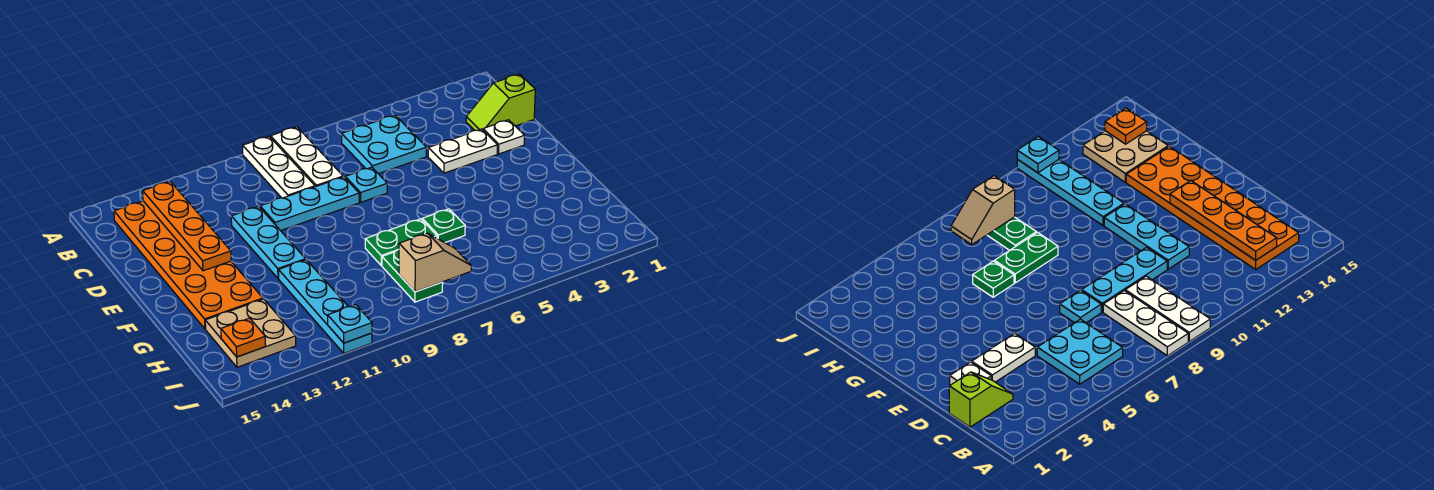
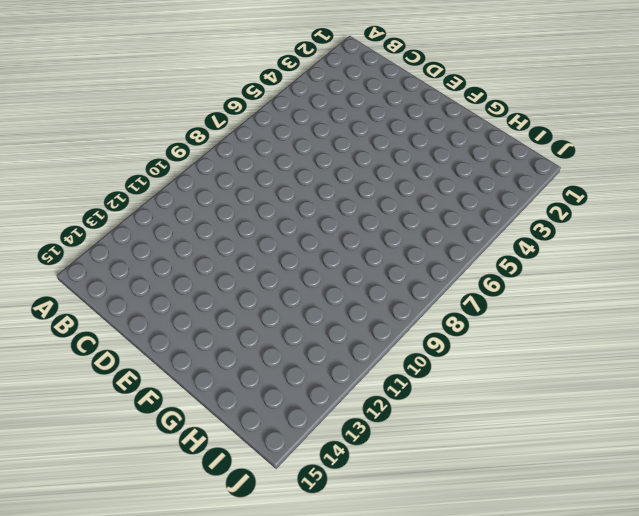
none -> white plate A8:C8 level 1
none -> white plate A9:C9 level 1
none -> cyan plate B5:C6 level 1

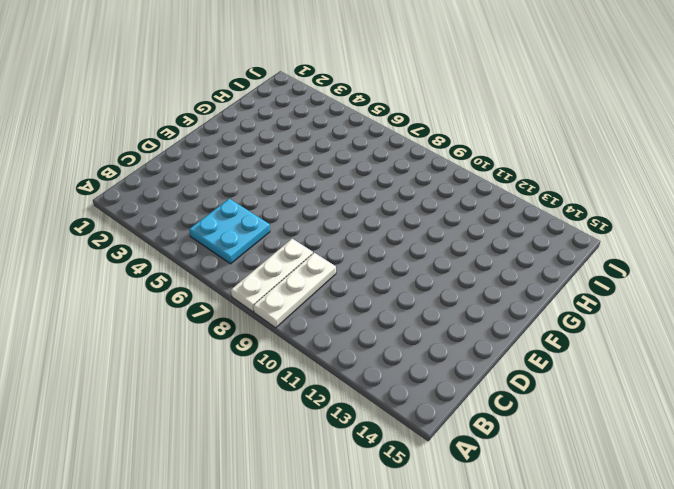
none -> orange plate B13:G14 level 1
none -> lime slope C1:C2 level 1 top 1
none -> white plate D2 level 1

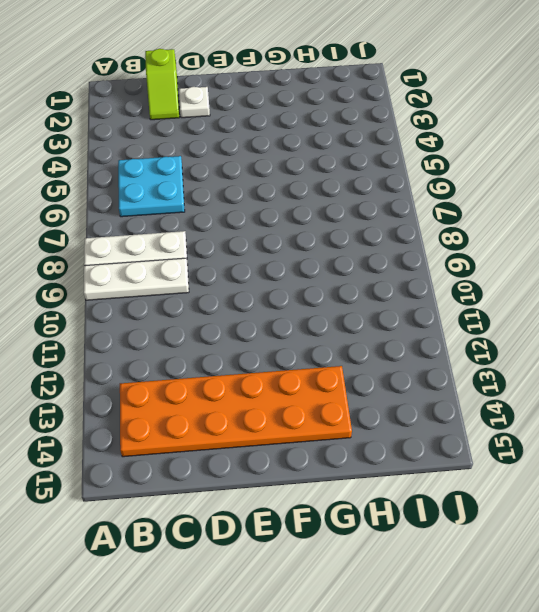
none -> white plate D3:D4 level 1
none -> cyan plate D7 level 1
none -> cyan plate D8:D10 level 1

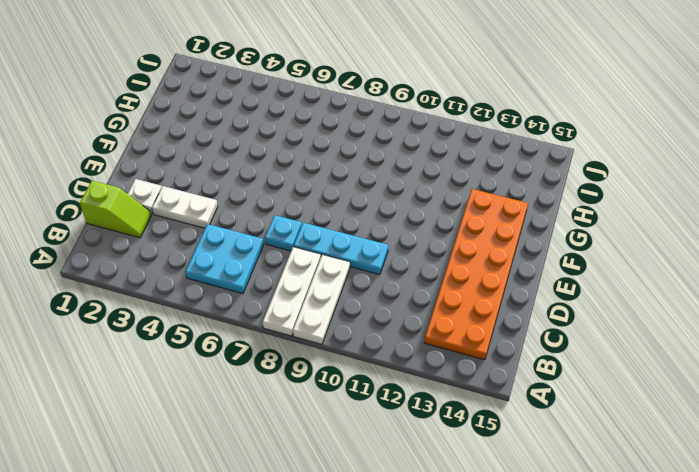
none -> cyan plate D11:F11 level 1
none -> green plate G6 level 1
none -> green plate G7:G8 level 1

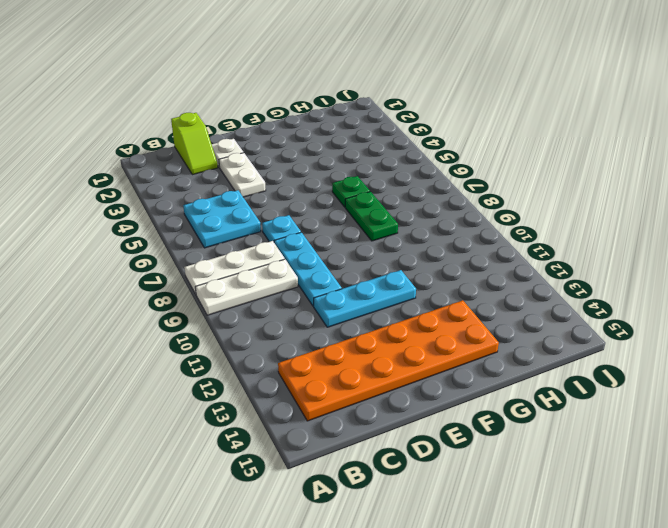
none -> cyan plate G11:J11 level 1
none -> green plate H8:I8 level 1
none -> tan plate H13:I14 level 1

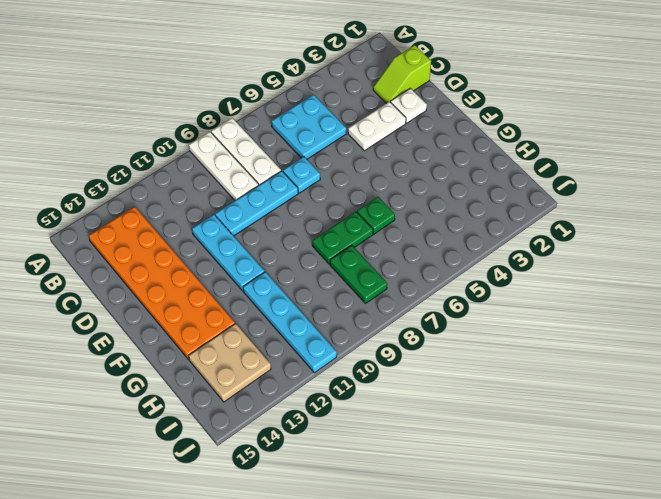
none -> orange plate B13:E13 level 2
none -> tan slope I7:I8 level 2 top 8
none -> orange plate I14 level 2

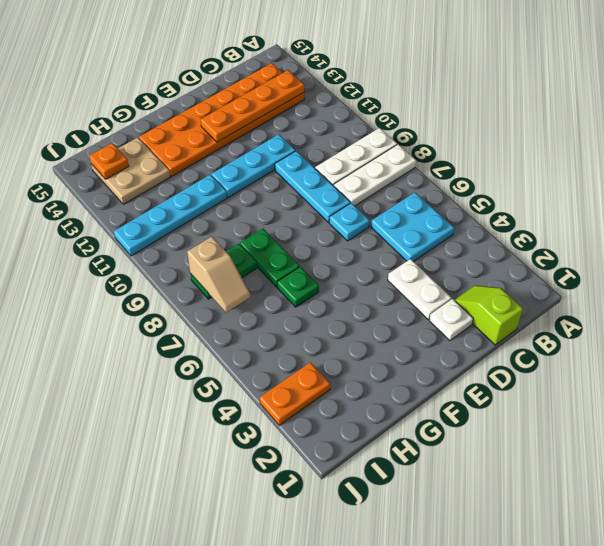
orange plate I3:J3 level 1 -> none
none -> cyan plate J11 level 2

